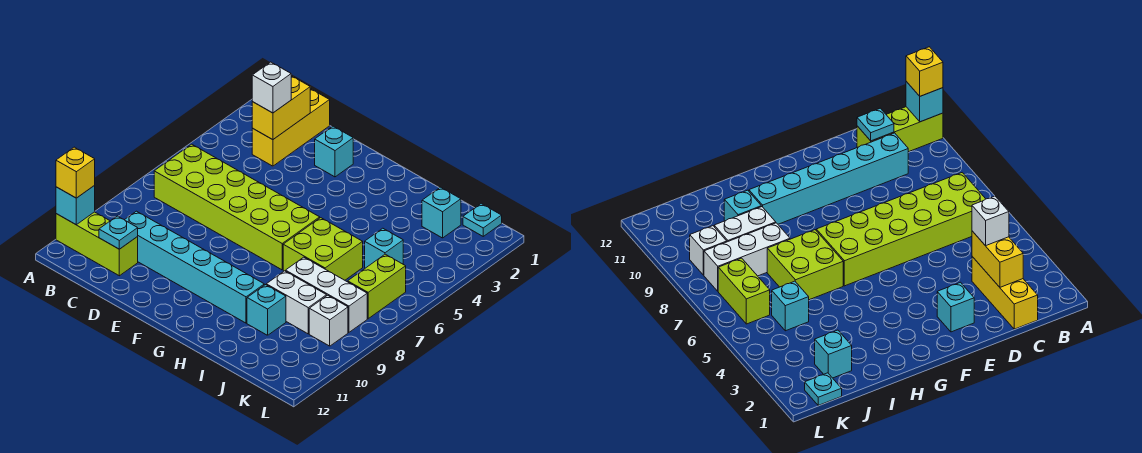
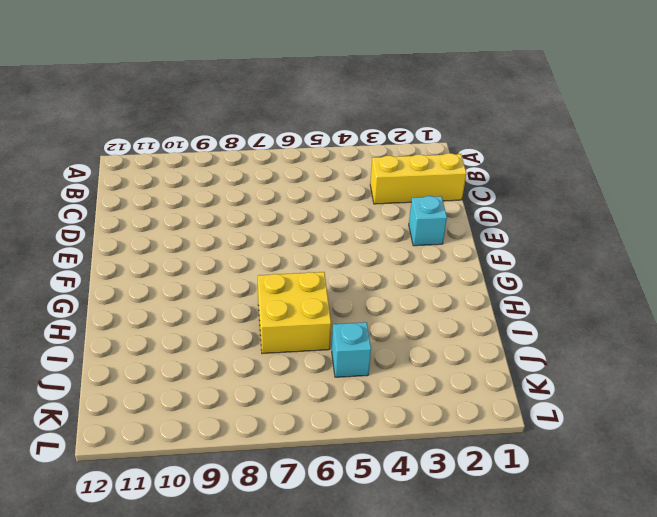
yellow brick H6:I7 level 1 -> lime brick H6:I7 level 1
none -> lime brick A11:C11 level 1
none -> lime brick B6:G7 level 1
none -> cyan brick C10:H10 level 1

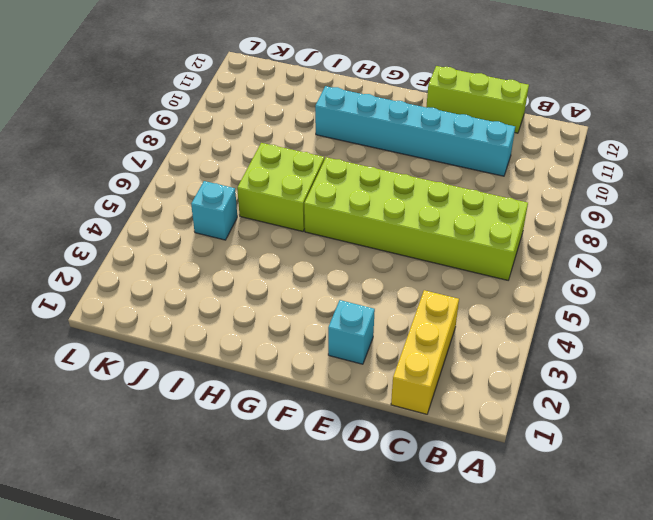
lime brick C12:E12 level 1 -> lime brick A11:C11 level 1
none -> white brick I8:K8 level 1
none -> white brick I9:J9 level 1
none -> cyan brick I10 level 1

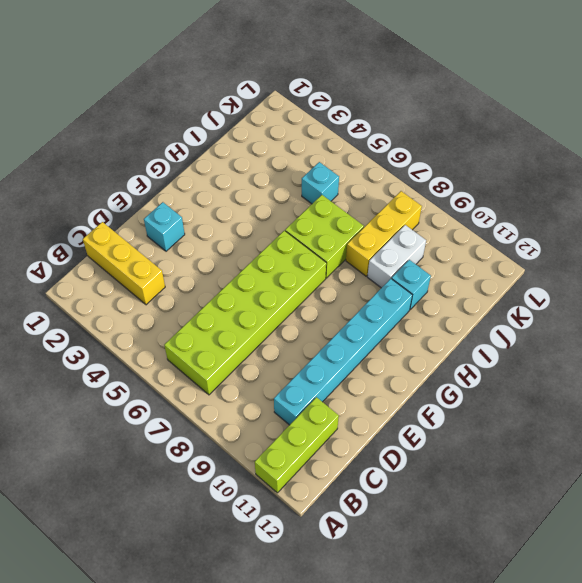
yellow brick I8:K8 level 1 -> white brick I8:K8 level 1
none -> cyan brick J2 level 1
none -> cyan plate K1 level 1
none -> lime brick K6:K7 level 1

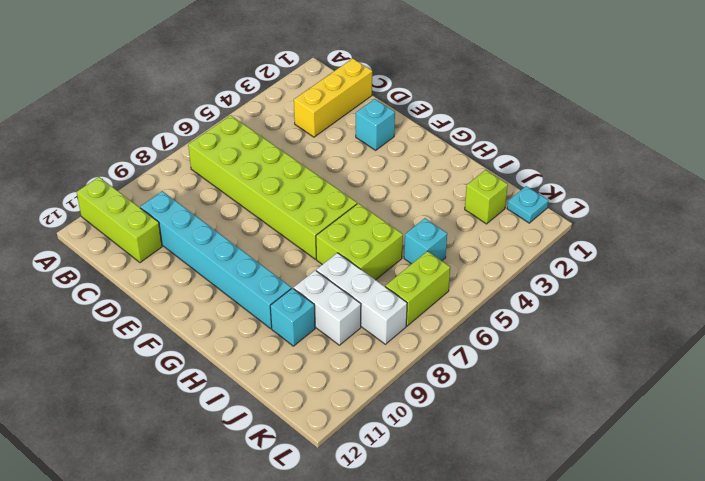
lime brick J2 level 1 -> cyan brick J2 level 1
none -> white brick K9 level 1
none -> cyan brick A11 level 2
none -> yellow brick C2:C3 level 2

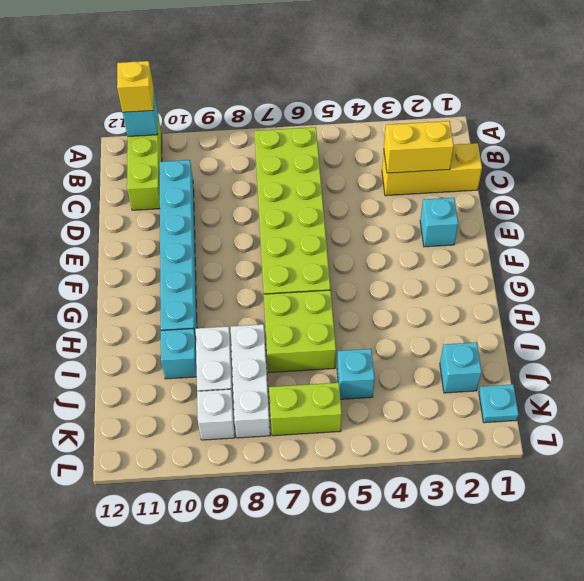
none -> cyan plate C11 level 2
none -> white brick C3 level 3

